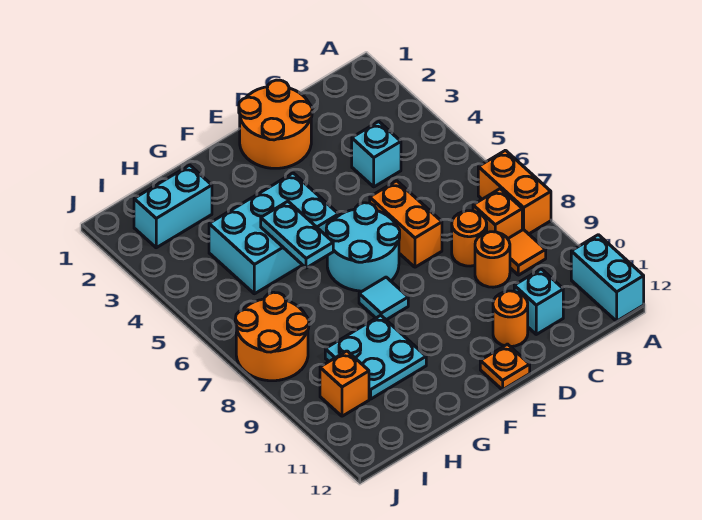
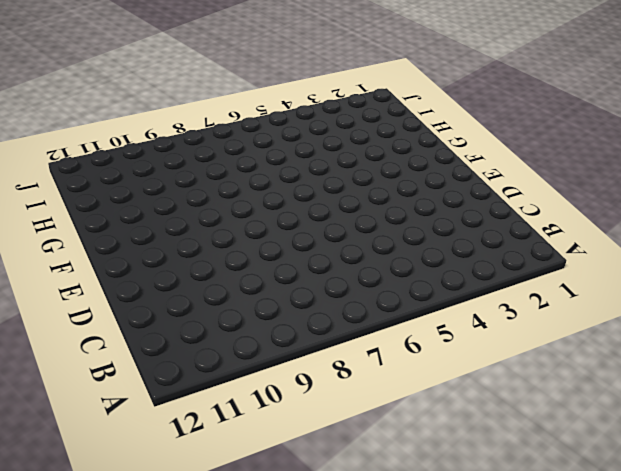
none -> orange brick A7:A8 level 1
none -> cyan brick A11:A12 level 1
none -> orange brick B8 level 1

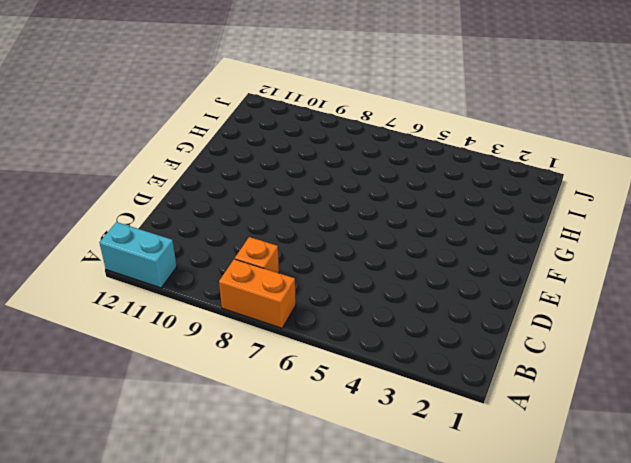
none -> orange tile B9 level 1
none -> cyan brick C4 level 1
none -> orange round brick C8 level 1

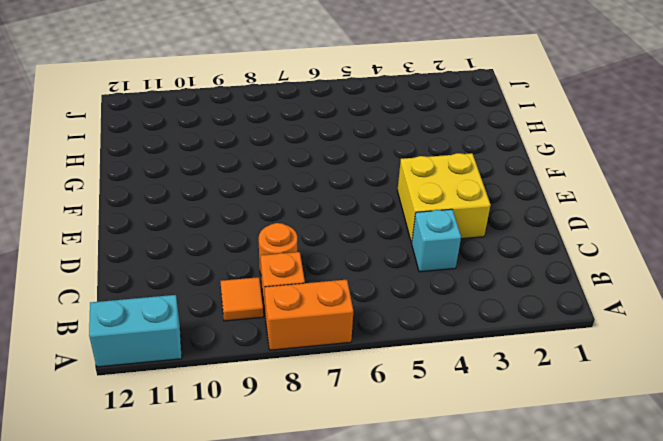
yellow brick D3:E4 level 1 -> none
none -> orange round brick C9 level 1
none -> cyan brick C11 level 1
none -> orange round brick D1:E2 level 1

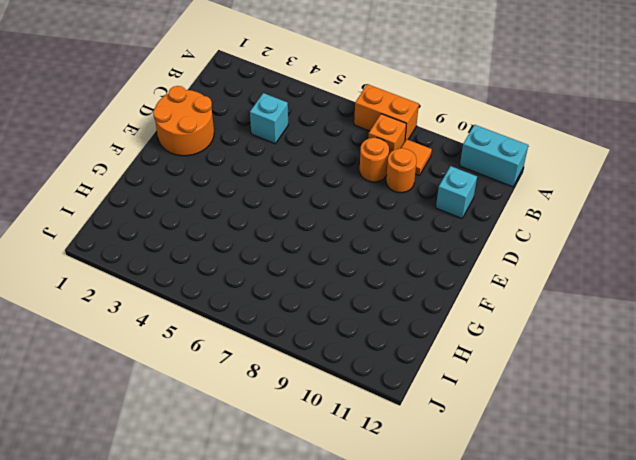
none -> orange brick D6:D7 level 1
none -> orange round brick D11 level 1
none -> cyan round brick E6:F7 level 1

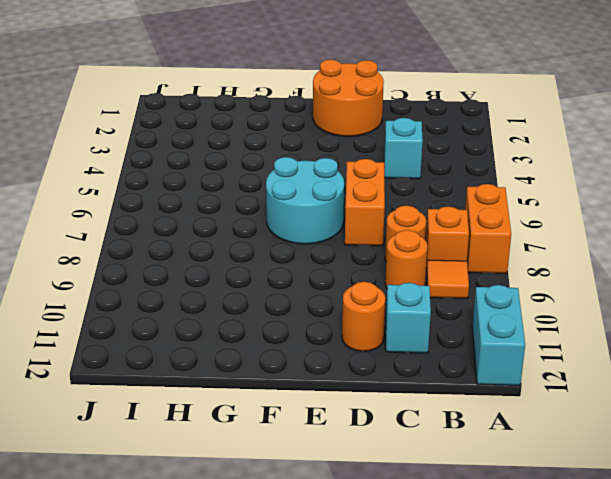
none -> orange plate E12 level 1
none -> cyan brick F4:H5 level 1
none -> cyan tile F8 level 1

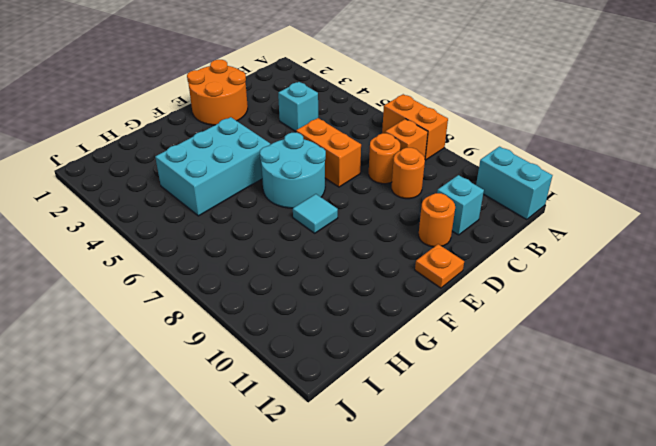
none -> orange tile B9 level 1
none -> cyan plate G9:H10 level 1
none -> cyan brick H2:I2 level 1

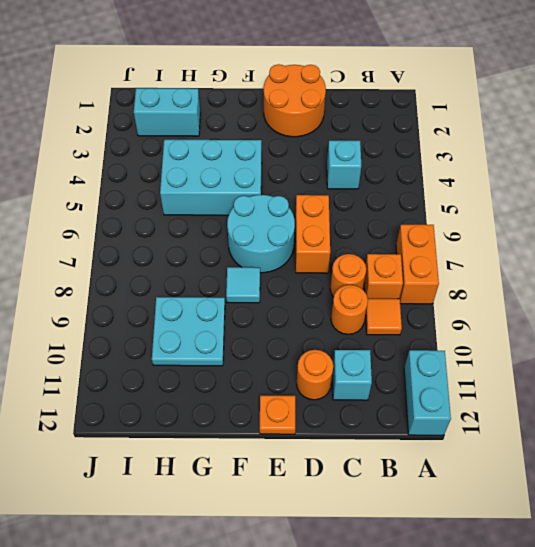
none -> orange round brick I7:J8 level 1
none -> orange brick I10 level 1
none -> cyan plate G5:G6 level 2

